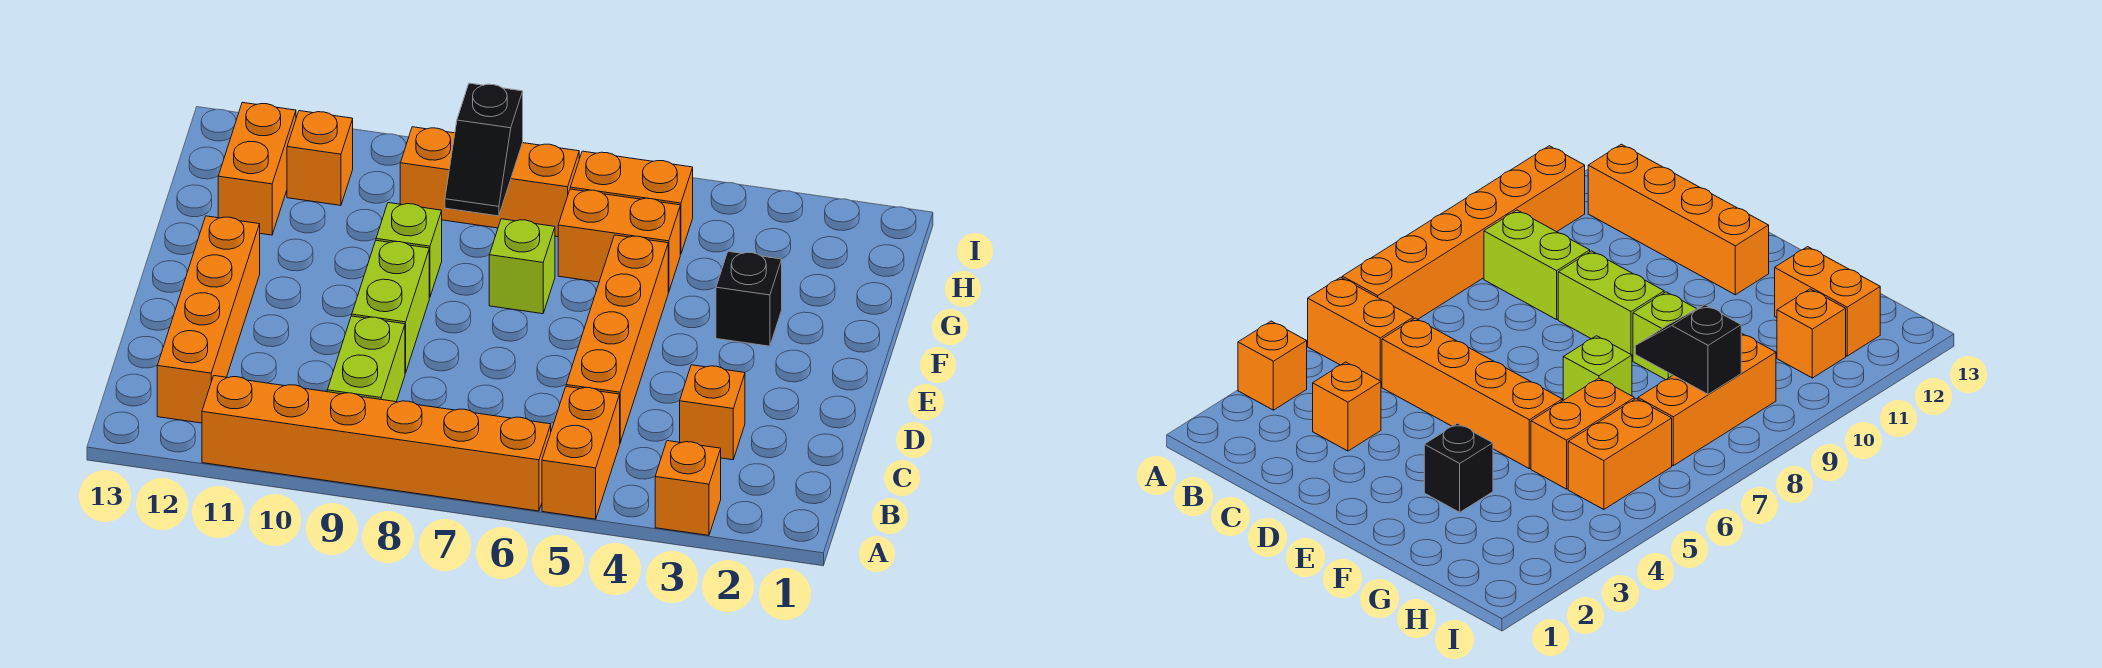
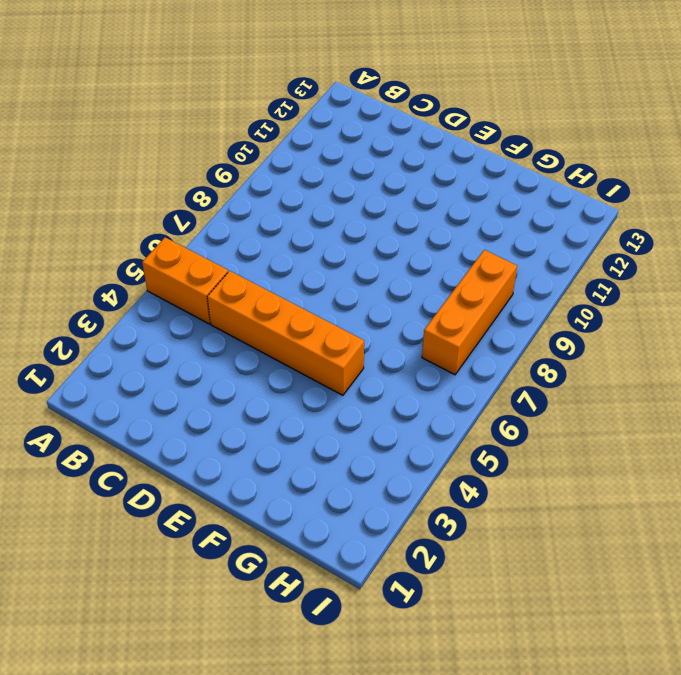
none -> orange brick A3 level 1
none -> orange brick A6:A11 level 1
none -> lime brick B9:C9 level 1

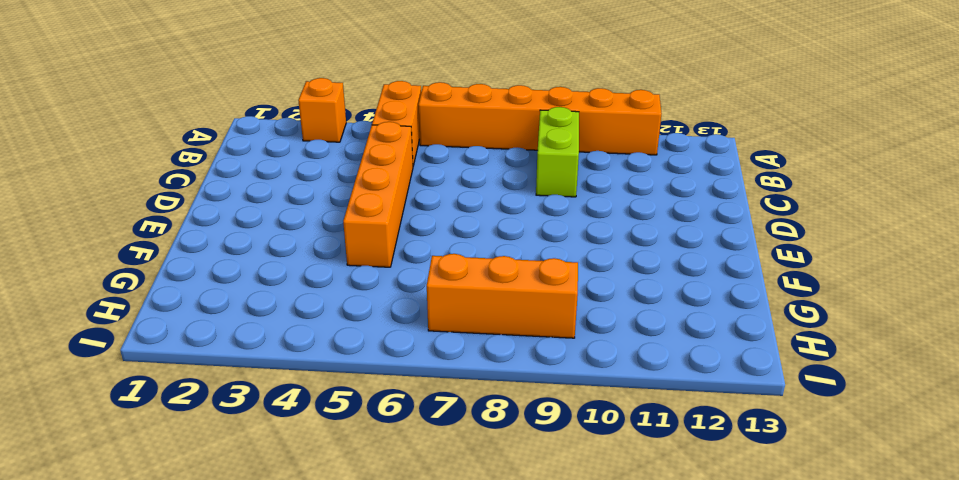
none -> orange brick B12:E12 level 1
none -> orange brick C3 level 1
none -> lime brick D9:E9 level 1

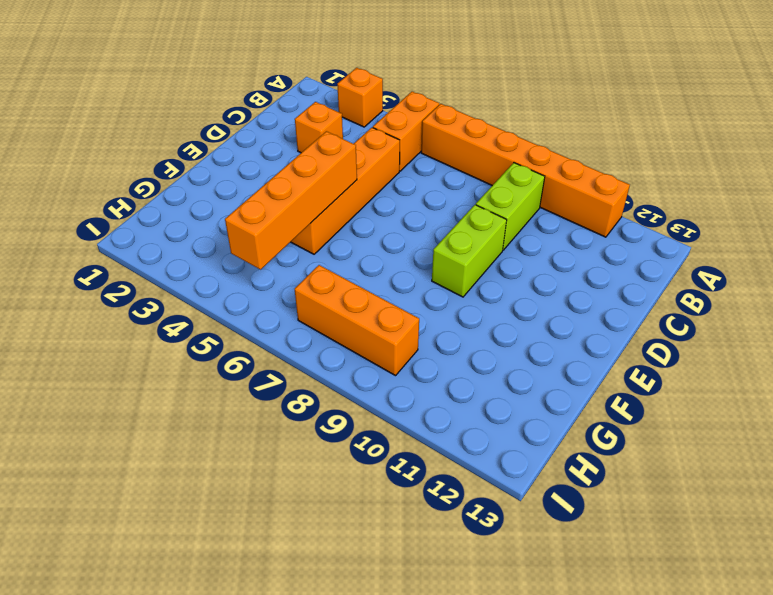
orange brick E5:H5 level 2 -> orange brick B12:E12 level 1
none -> black brick F3 level 1
none -> lime brick F7 level 1
none -> lime brick F9 level 1

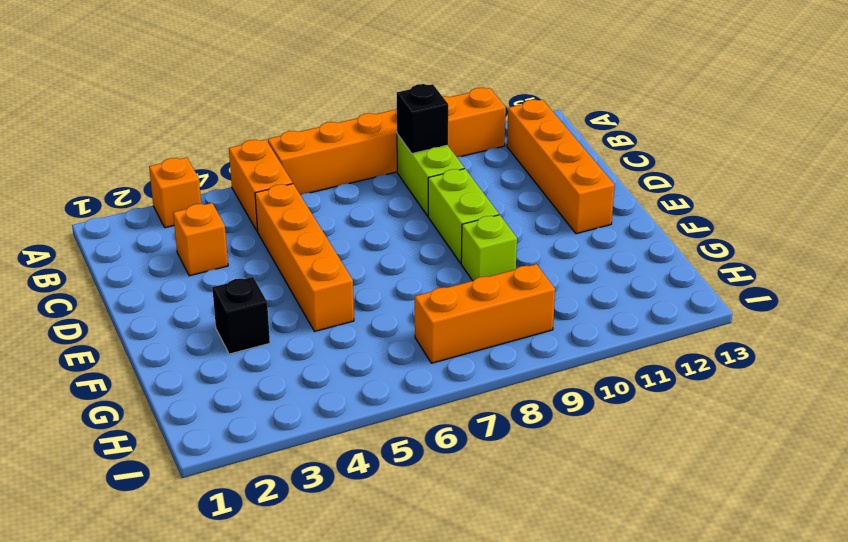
black brick B9 level 2 -> none
none -> lime brick F7 level 1
none -> orange brick G5:G6 level 1
none -> orange brick G12:H12 level 1

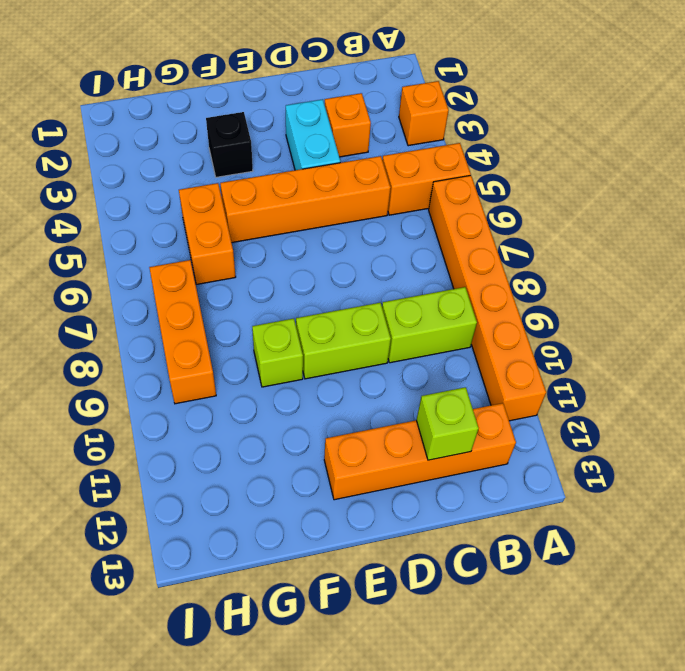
lime brick C12 level 2 -> lime brick F7 level 1
cyan brick D3:D4 level 1 -> none
none -> orange brick G12:H12 level 1
none -> orange brick H5:H6 level 1
none -> orange brick H11 level 1

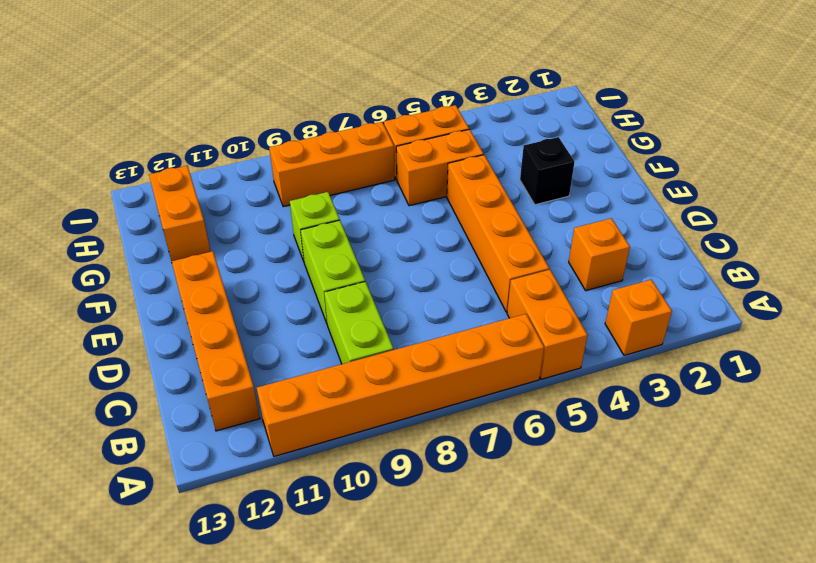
none -> lime brick F7 level 1
none -> orange brick H11 level 1
none -> black slope G8:H8 level 2 top H

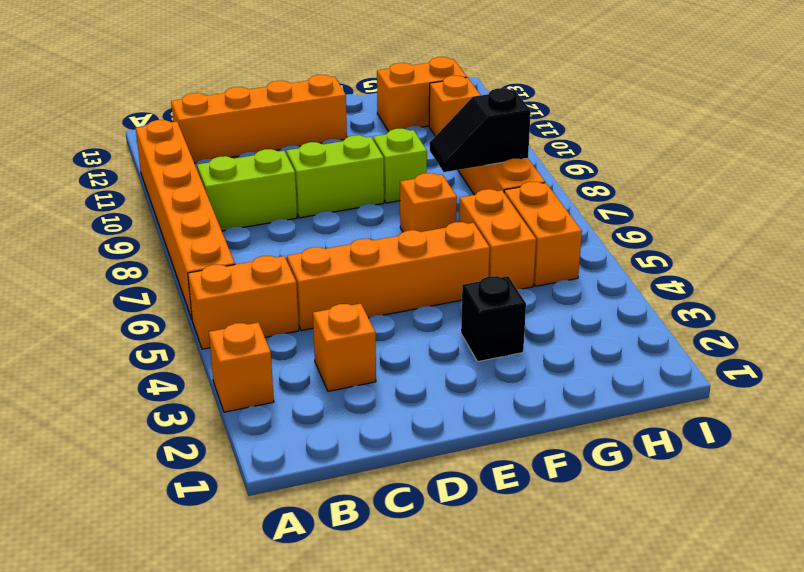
orange brick F7 level 1 -> lime brick F7 level 1

